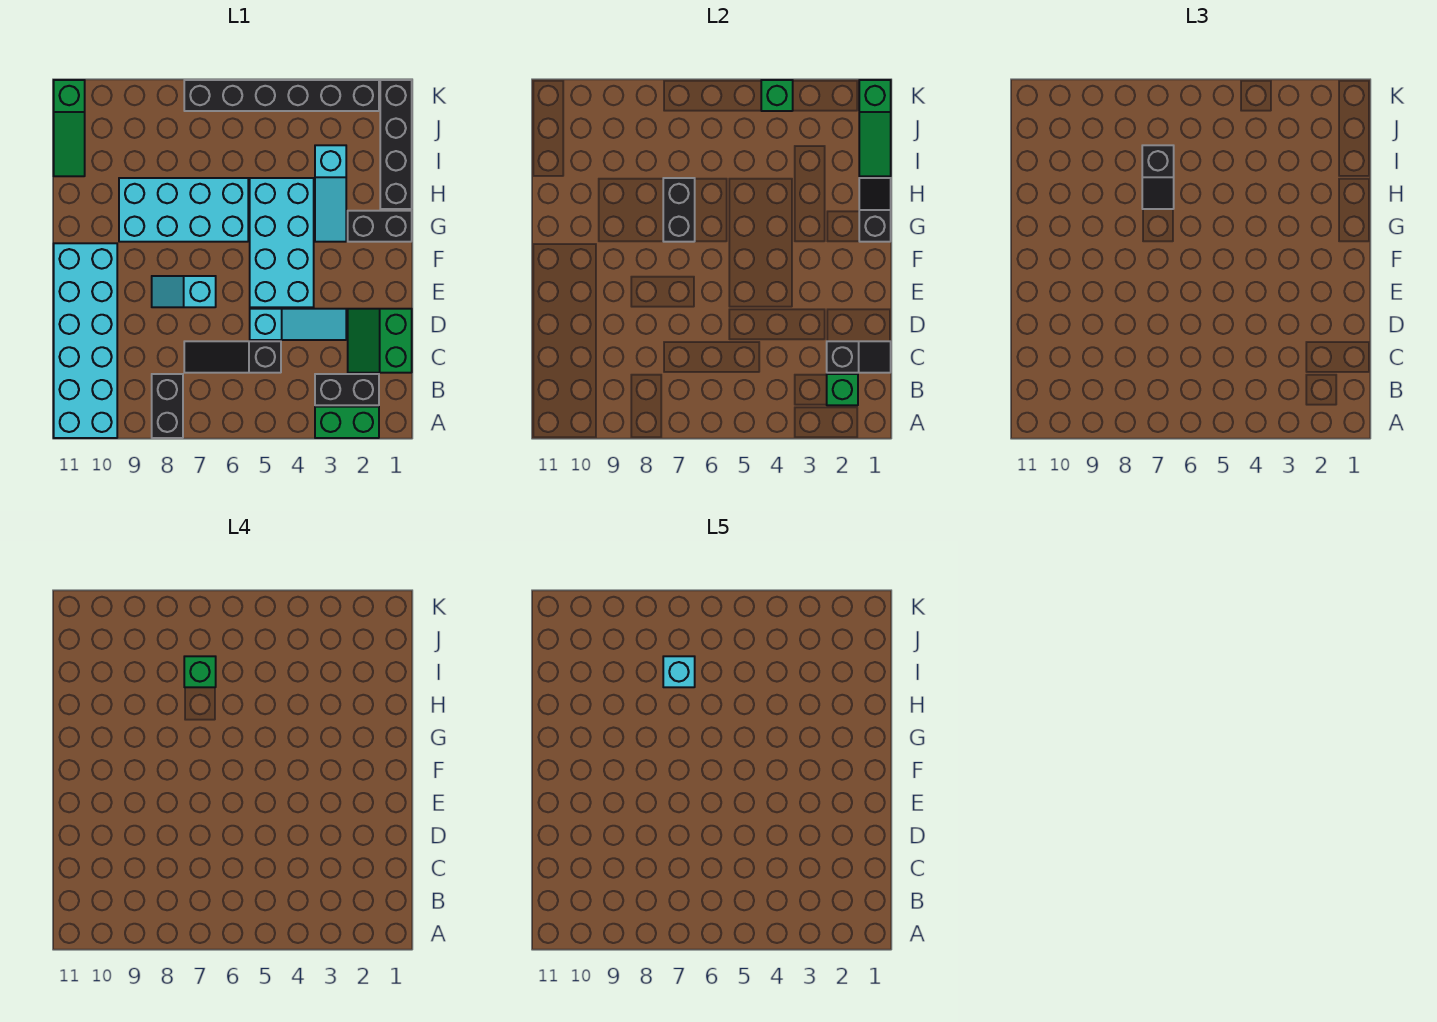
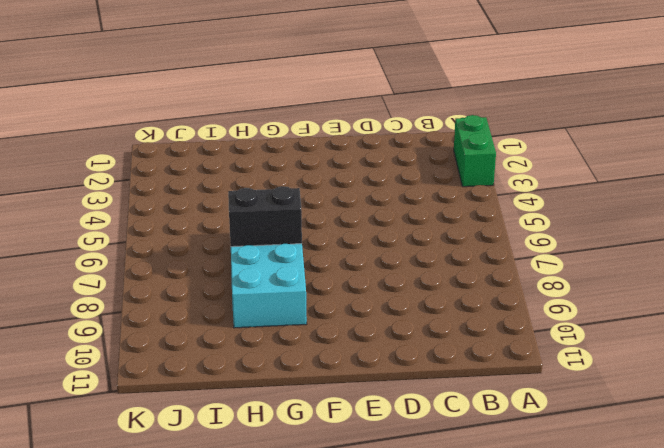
none -> black brick A8:B8 level 1
none -> cyan brick A10:F11 level 1
none -> black brick B2:B3 level 1

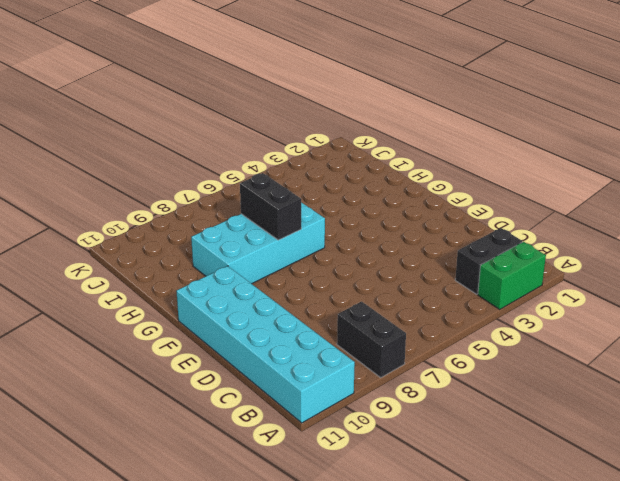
none -> green slope C1:D2 level 1 top 1
none -> black slope C5:C7 level 1 top 5
none -> cyan slope D3:D5 level 1 top 5

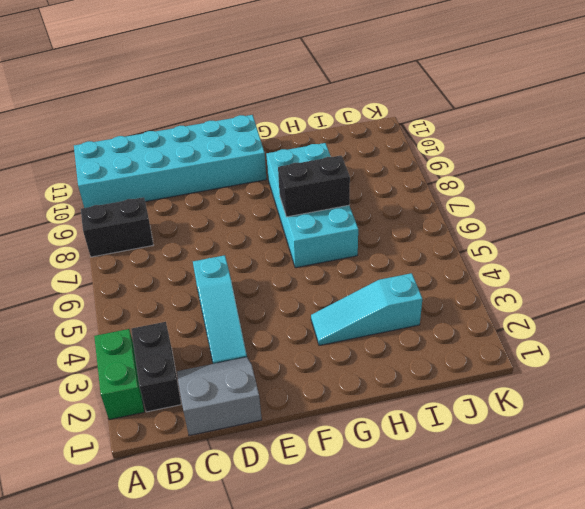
grey slope C1:D2 level 1 top 1 -> green slope C1:D2 level 1 top 1
none -> black slope C5:C7 level 1 top 5
none -> cyan brick E4:H5 level 1
none -> cyan slope E7:E8 level 1 top 7

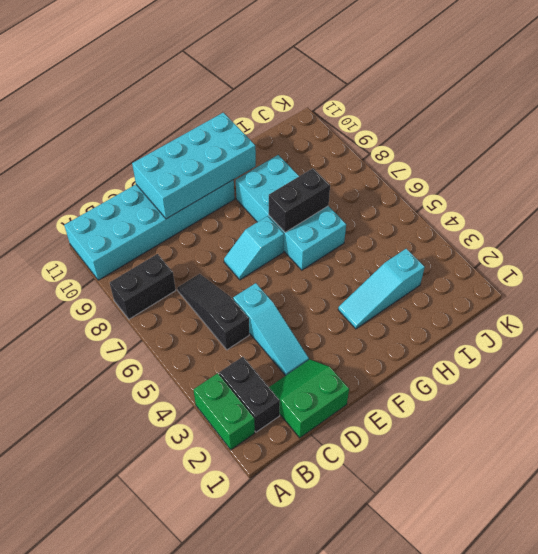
cyan brick D10:G11 level 2 -> cyan brick E4:H5 level 1
cyan slope E7:F7 level 1 top F -> cyan slope E7:E8 level 1 top 7
none -> black brick G1:G2 level 1
none -> black brick H1:K1 level 1
none -> green slope I11:K11 level 1 top K

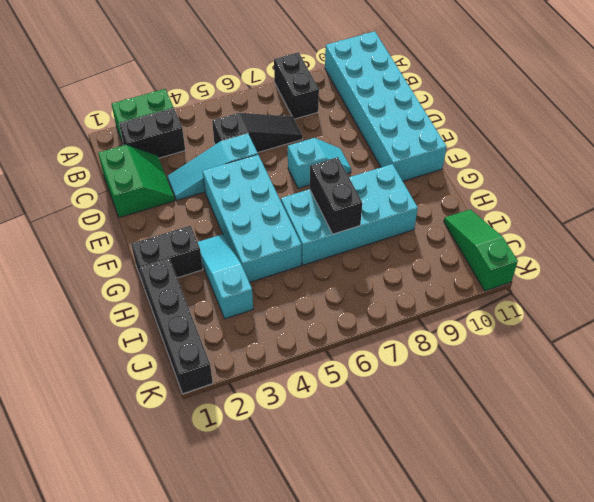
none -> black brick K2:K7 level 1
none -> green brick B2 level 2
none -> black slope C1:C2 level 2 top 2

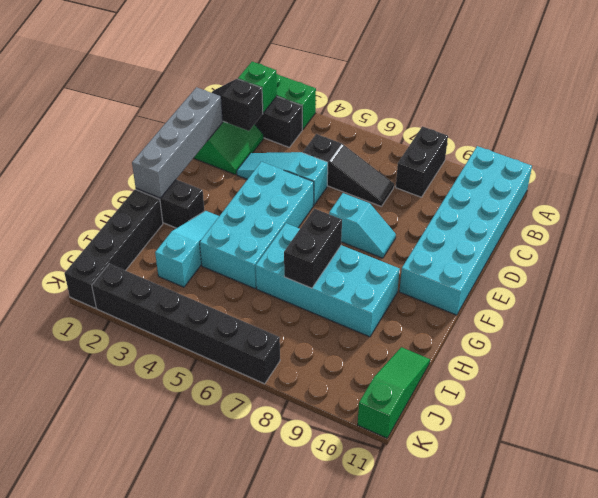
grey brick D1:G1 level 2 -> black slope G1:H1 level 2 top G
none -> green slope I1:K1 level 2 top K
none -> green brick K4 level 2
none -> black slope H7:I7 level 3 top I

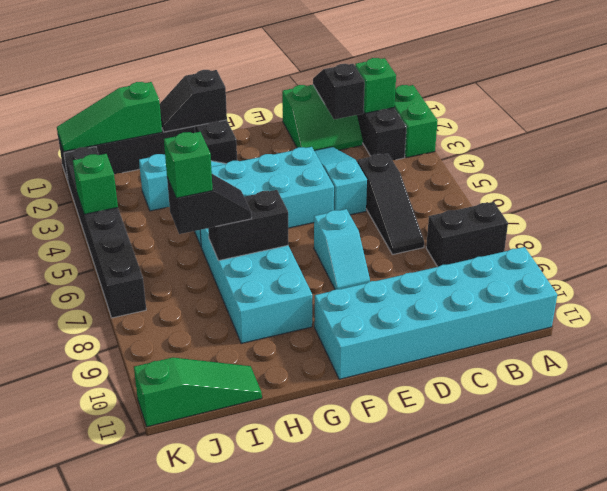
green slope I1:K1 level 2 top I -> green slope I1:K1 level 2 top K
none -> cyan brick I7 level 5

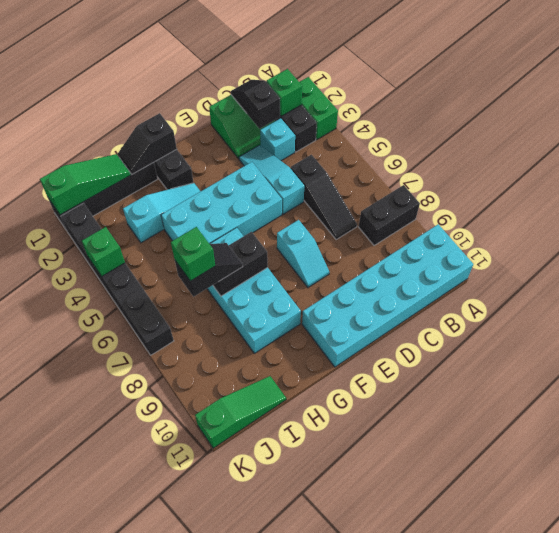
cyan brick C3 level 1 -> cyan brick I7 level 5

